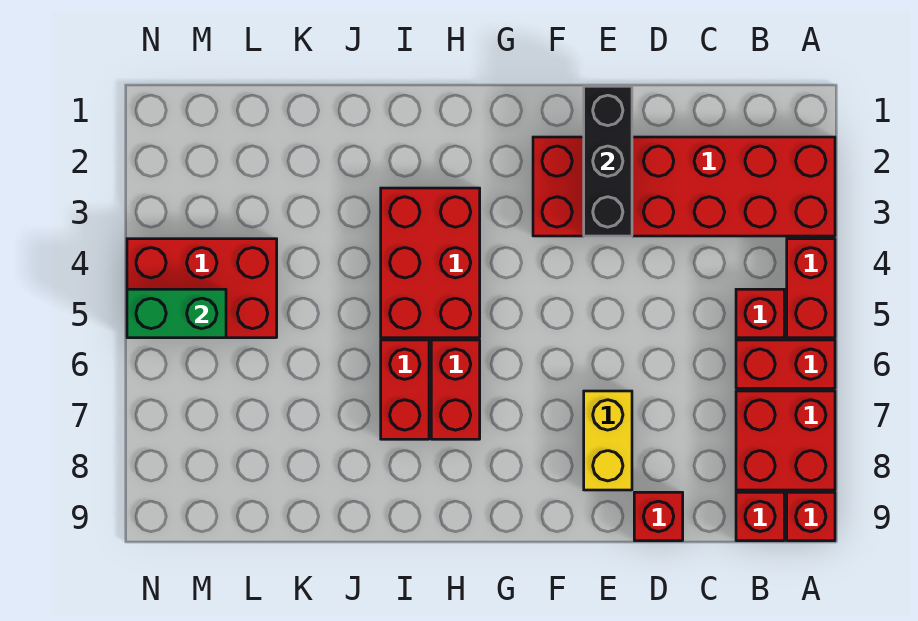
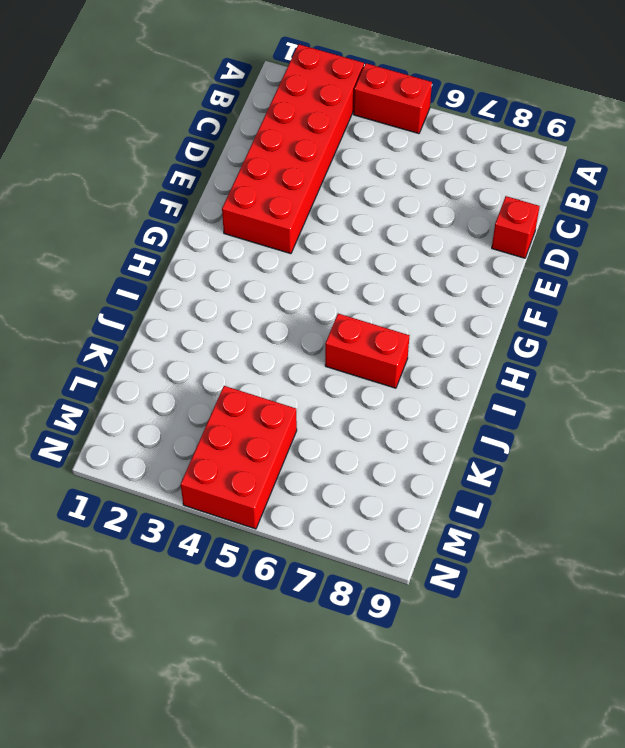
none -> red brick A6:B6 level 1
none -> red brick A7:B8 level 1
none -> red brick A9 level 1

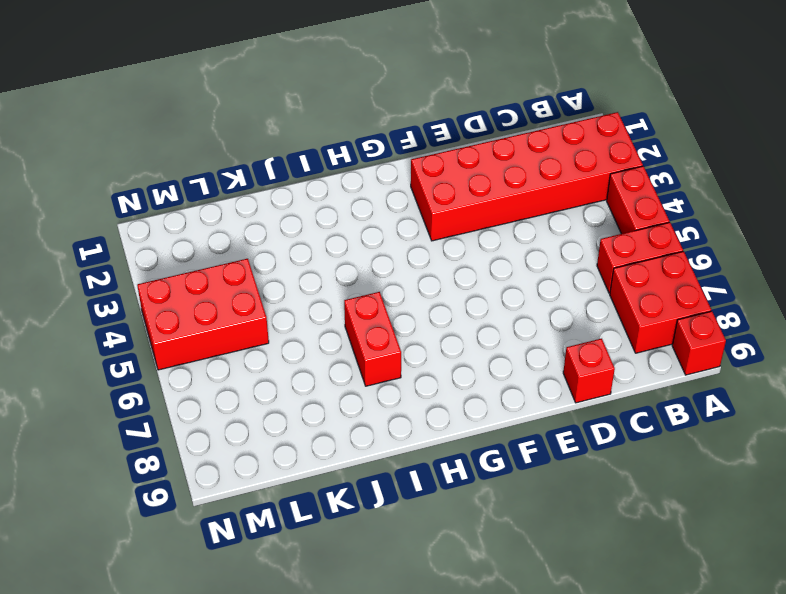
none -> red brick B5 level 1
none -> red brick B9 level 1
none -> yellow brick E7:E8 level 1

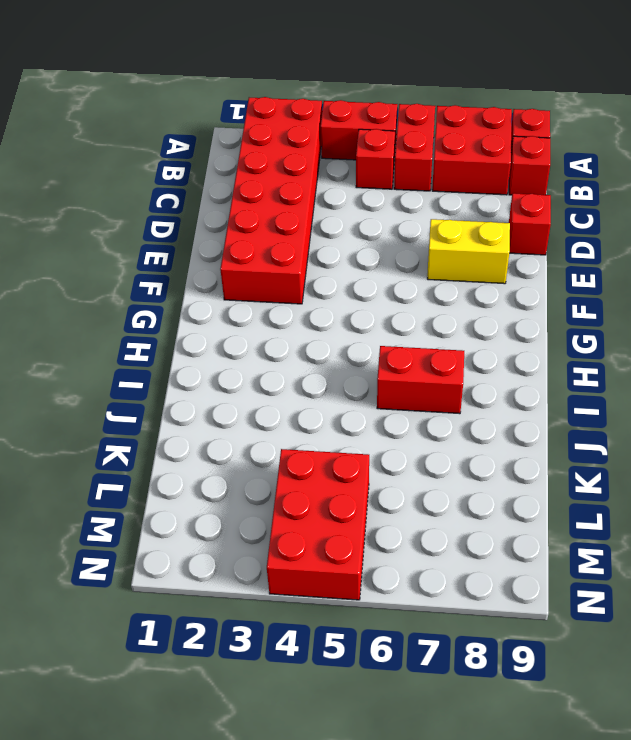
none -> red brick H3:I5 level 1
none -> red brick H6:H7 level 1
none -> black brick E1:E3 level 2

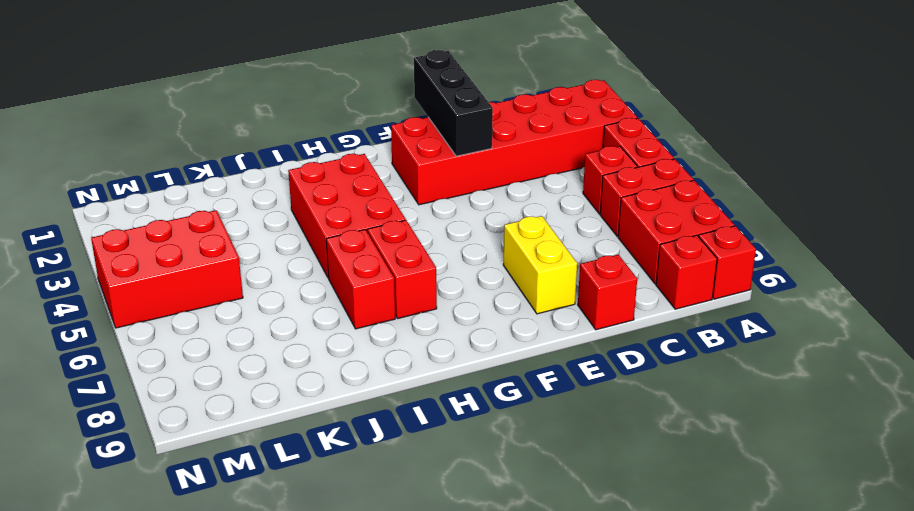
none -> green brick M5:N5 level 2

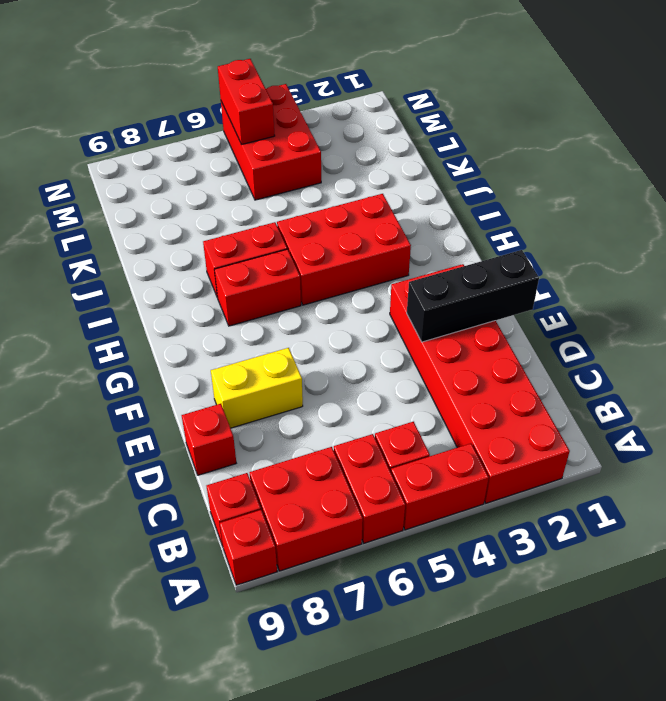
red brick M5:N5 level 2 -> green brick M5:N5 level 2

